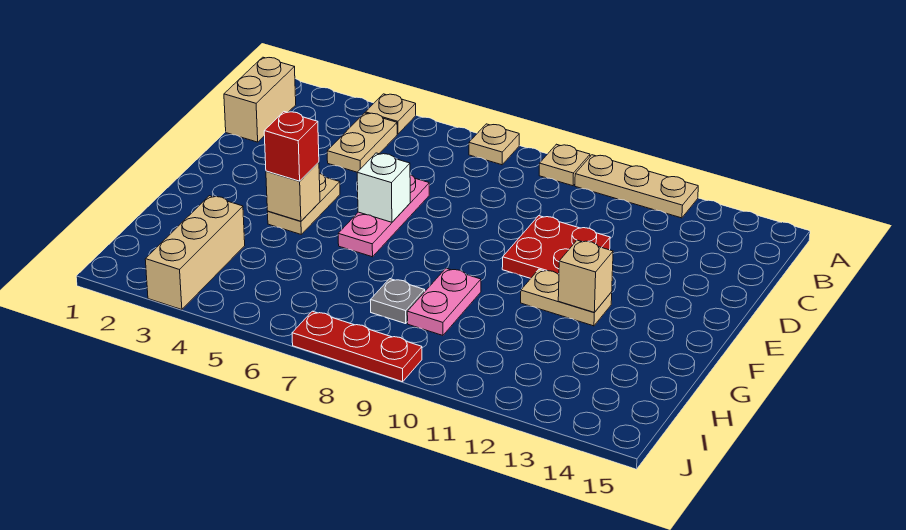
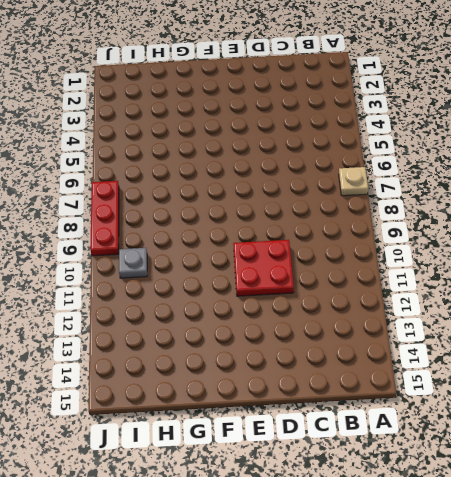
grey plate I10 level 1 -> grey plate H8 level 1
none -> tan plate A4 level 1
none -> tan plate A9 level 1
none -> tan plate A10:A12 level 1

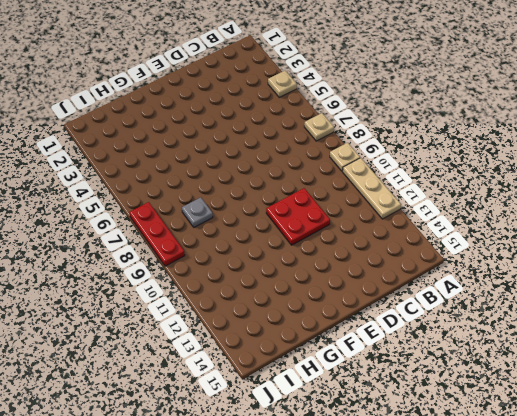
none -> tan brick B1:C1 level 1
none -> tan plate B4:C4 level 1
none -> pink plate D6:F6 level 1

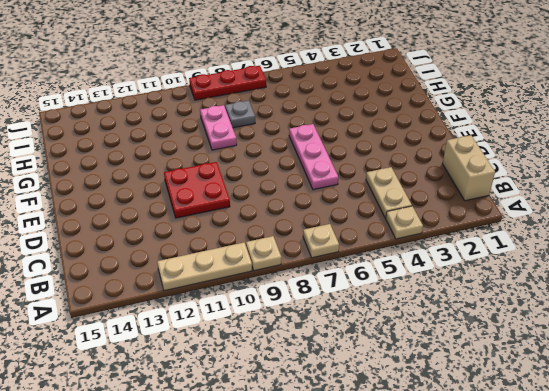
none -> tan plate E4:F4 level 1
none -> tan plate F11:F12 level 1
none -> tan brick H3:J3 level 1

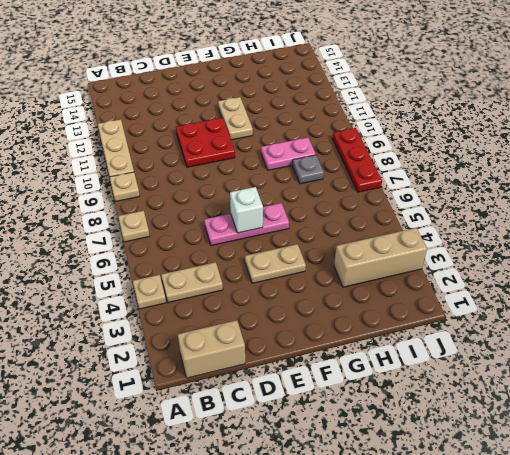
none -> tan brick F4 level 2
none -> tan brick F12 level 2
none -> red brick F4 level 3

